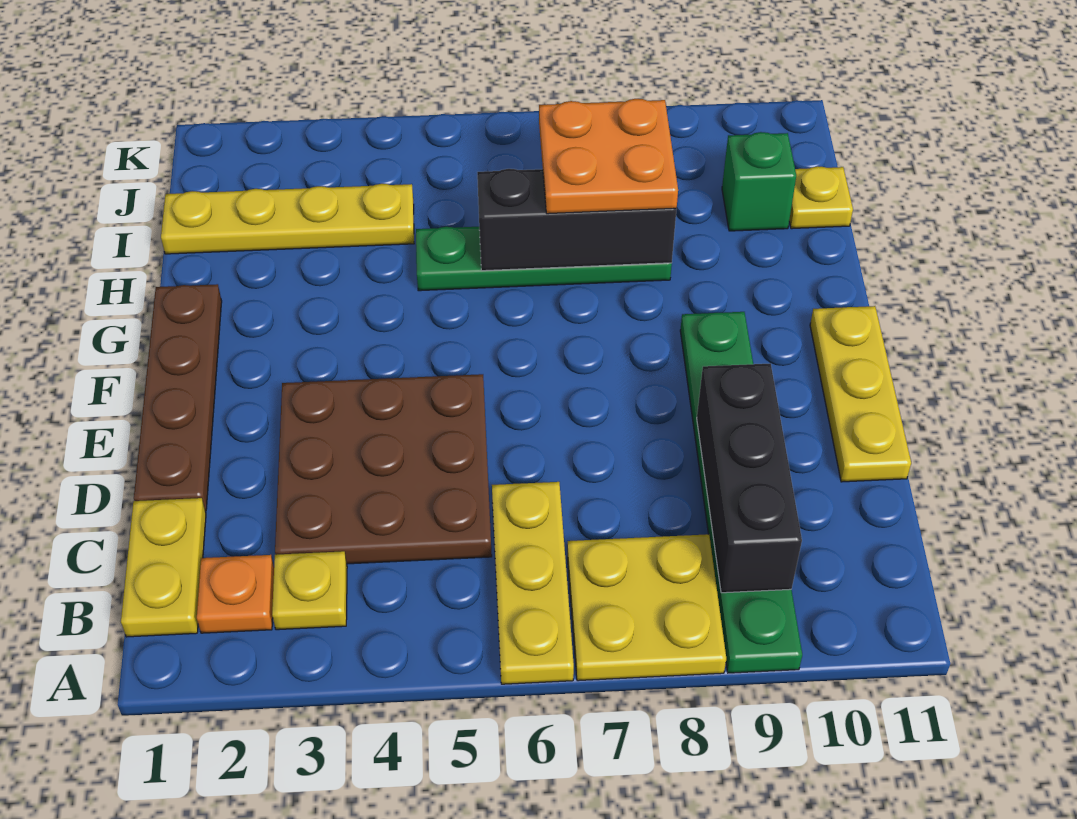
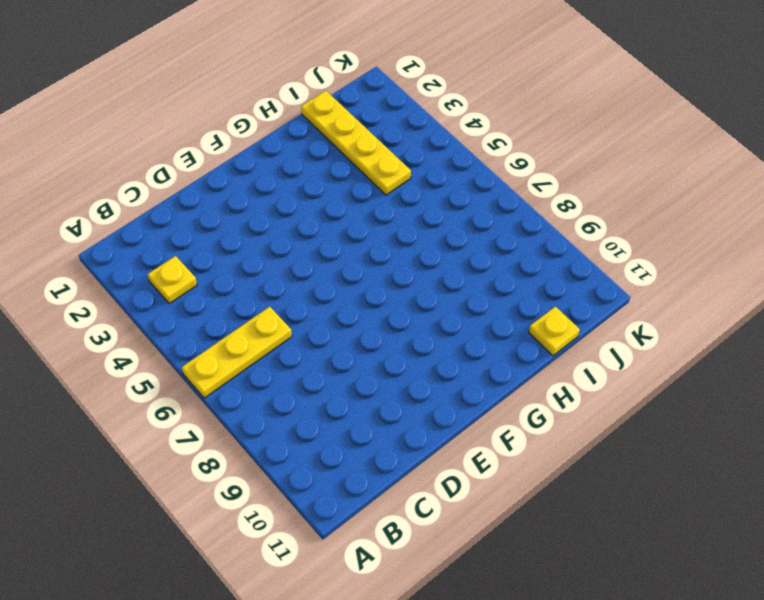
none -> yellow plate A7:B8 level 1
none -> green plate A9:F9 level 1
none -> yellow plate B1:C1 level 1

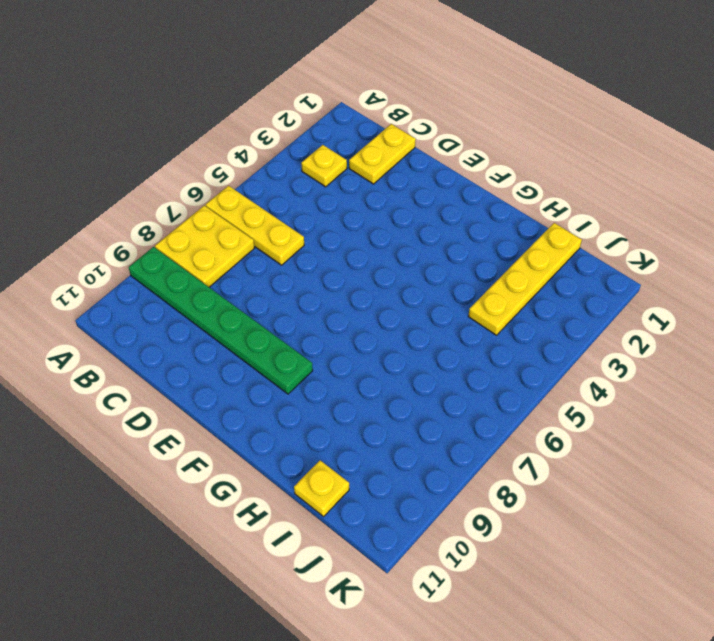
yellow plate C1:C2 level 1 -> yellow plate B1:C1 level 1
none -> orange plate B2 level 1
none -> brown plate C3:E5 level 1
none -> brown plate D1:G1 level 1

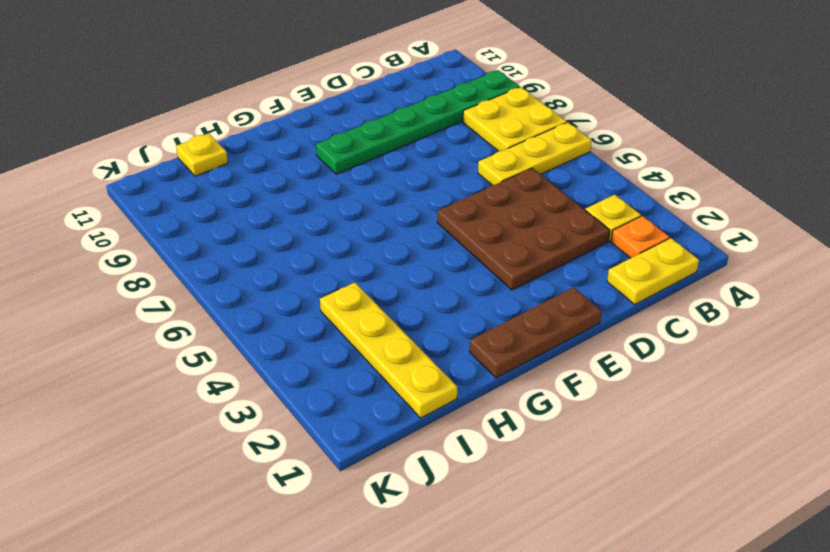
brown plate E1:G1 level 1 -> brown plate D1:G1 level 1
none -> yellow plate D11:F11 level 1
none -> green plate H5:H8 level 1
none -> green brick I10 level 1

